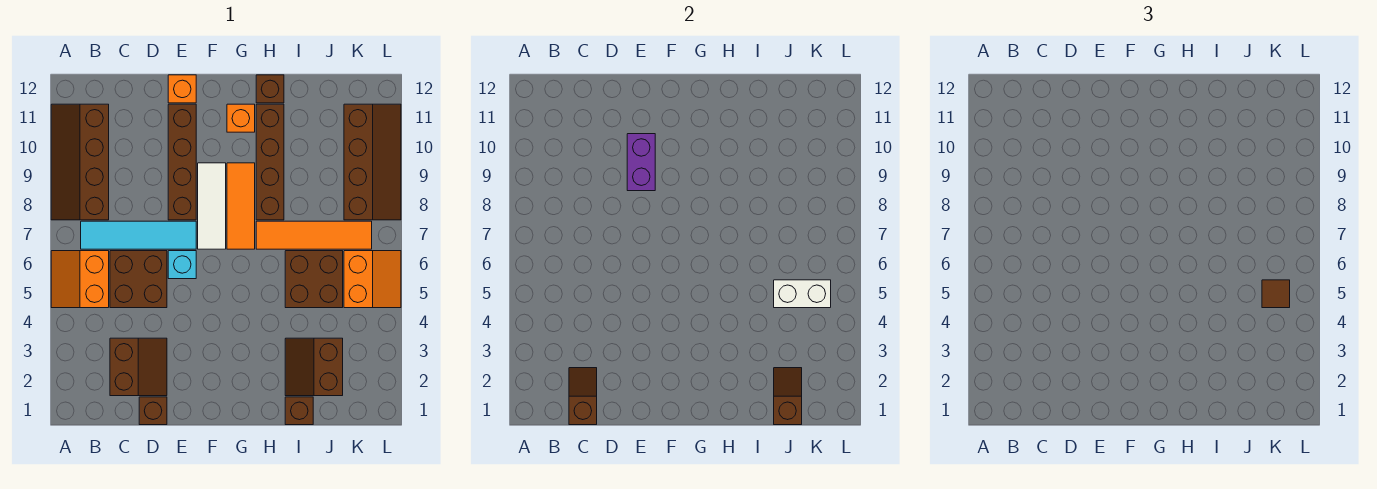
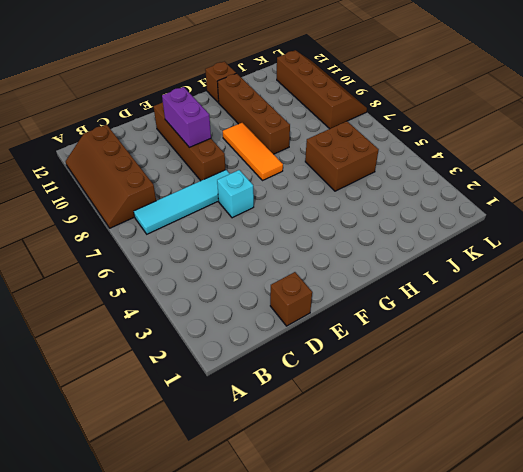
none -> orange slope A5:B6 level 1 top B
none -> brown slope C2:D3 level 1 top C
none -> brown brick C5:D6 level 1

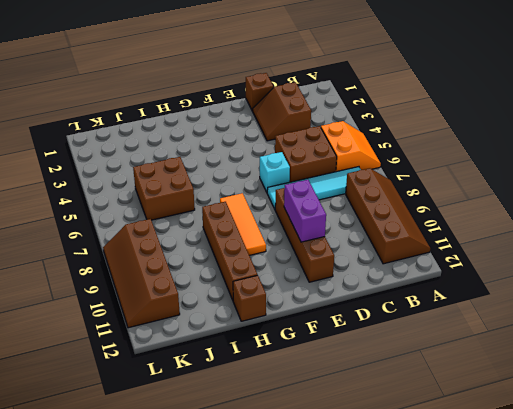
none -> orange brick E12 level 1
none -> white tile F7:F9 level 1
none -> orange brick G11 level 1

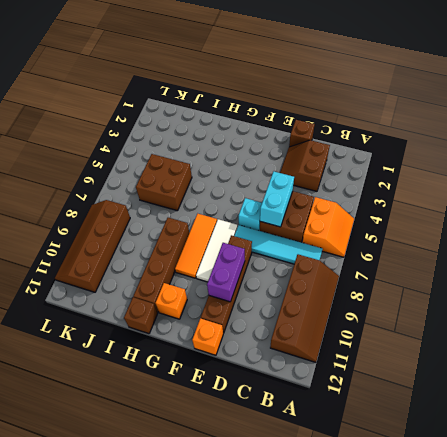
cyan brick D5:D6 level 2 -> none
none -> orange tile H7:K7 level 1
none -> brown brick I1 level 1
none -> brown slope I2:J3 level 1 top J

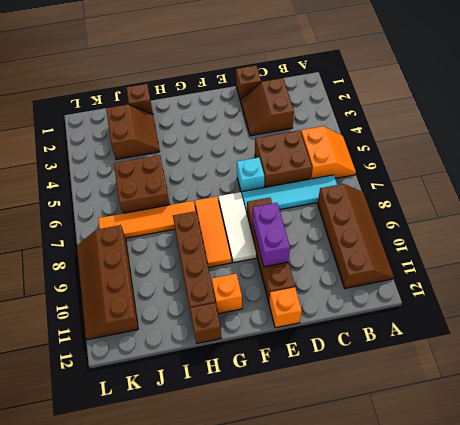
none -> orange slope K5:L6 level 1 top K
none -> brown slope C1:C2 level 2 top 1
none -> brown slope J1:J2 level 2 top 1

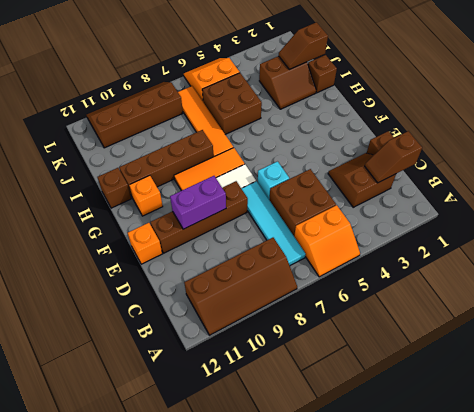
none -> white brick J5:K5 level 2
none -> brown tile K5 level 3

